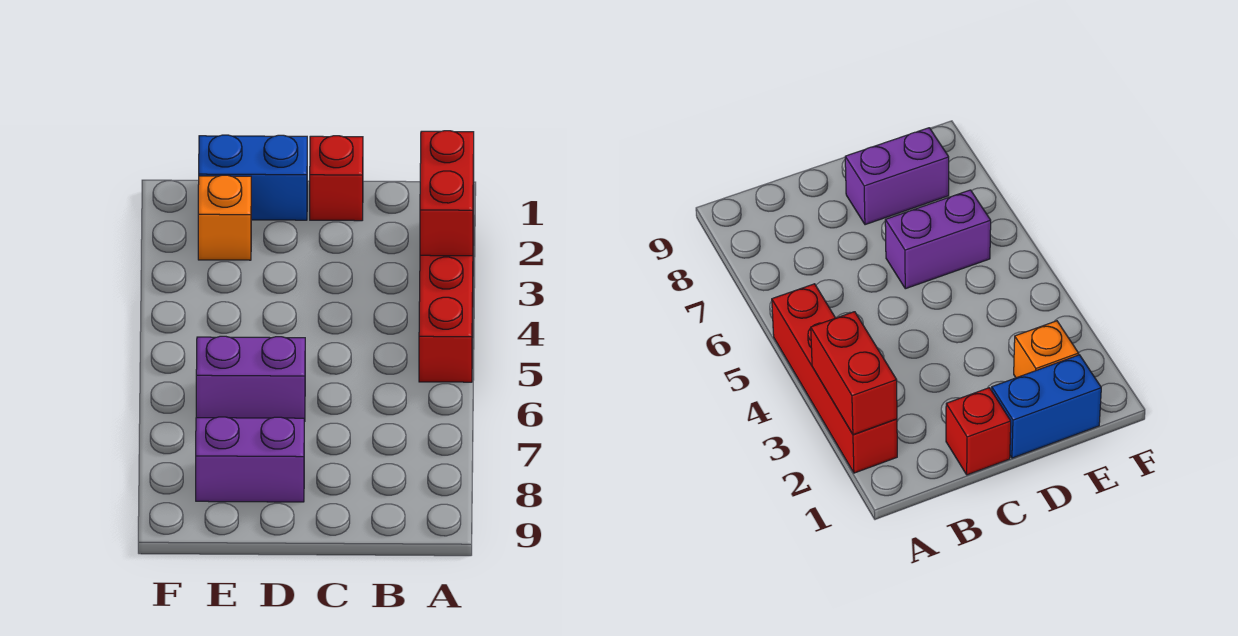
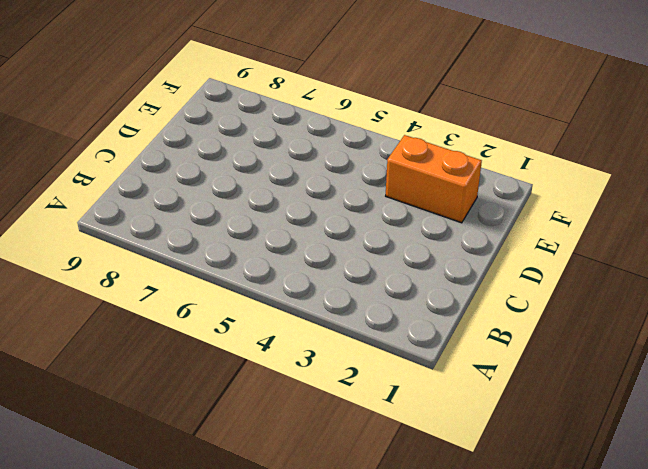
orange brick E2:E3 level 1 -> orange brick E2 level 1
none -> red brick A2:A5 level 1
none -> red brick C1 level 1

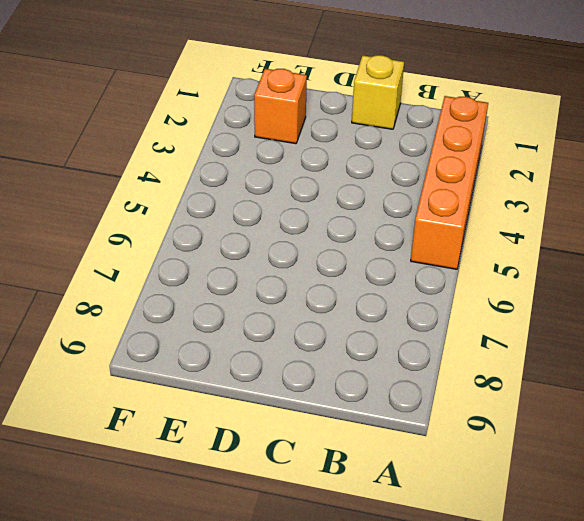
orange brick A2:A5 level 1 -> red brick A2:A5 level 1
yellow brick C1 level 1 -> red brick C1 level 1
none -> blue brick D1:E1 level 1
none -> purple brick D6:E6 level 1

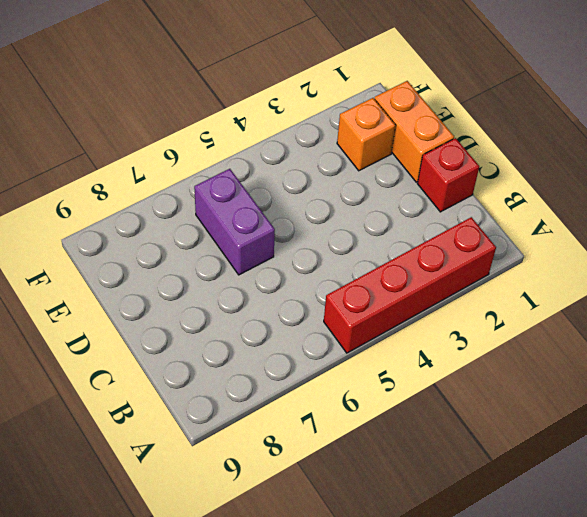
orange brick D1:E1 level 1 -> blue brick D1:E1 level 1
none -> purple brick D8:E8 level 1
none -> red brick A2:A3 level 2

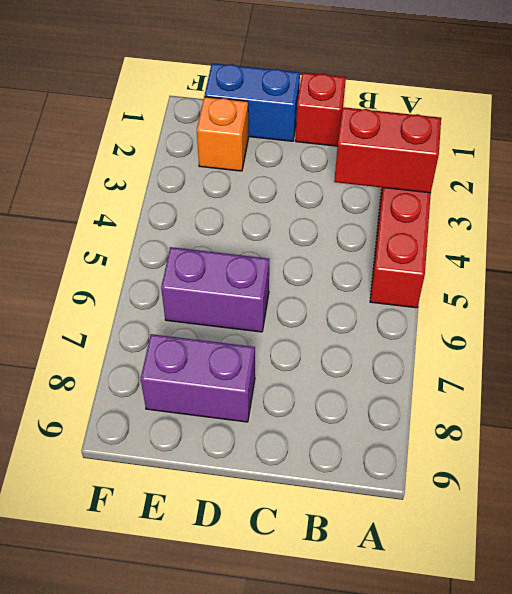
red brick A3:B3 level 2 -> red brick A2:A3 level 2

